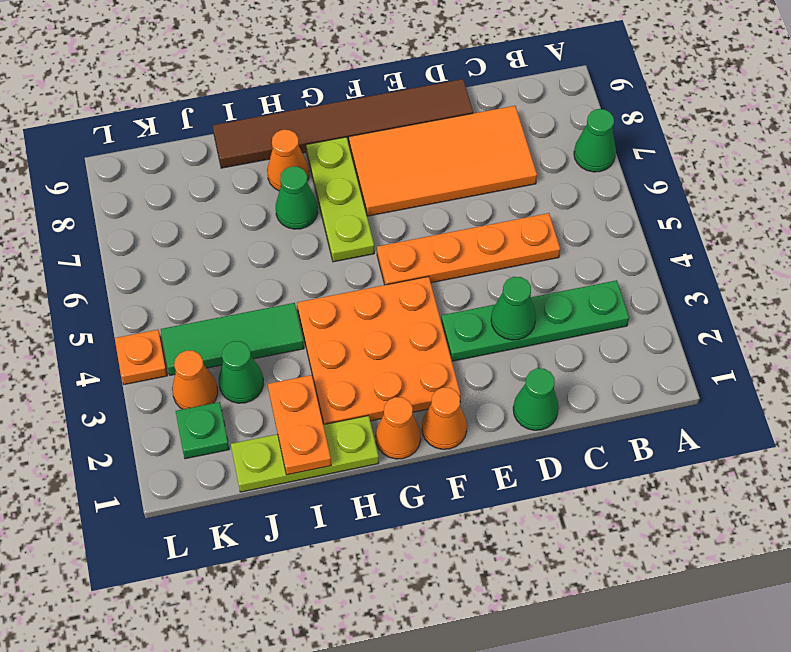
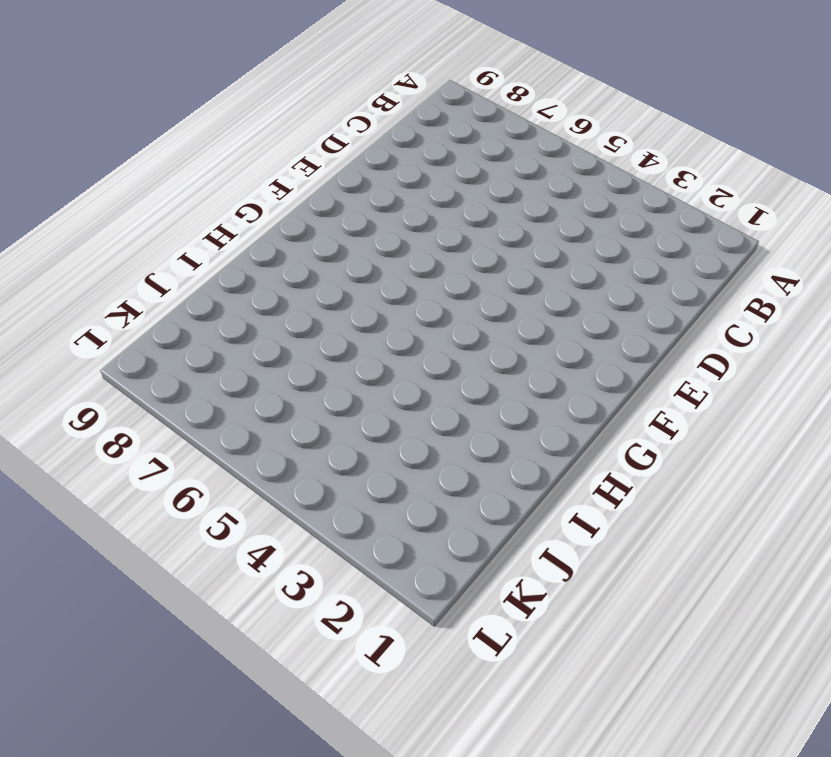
none -> green cone A7 level 1
none -> green plate B3:E3 level 1
none -> orange plate C5:F5 level 1

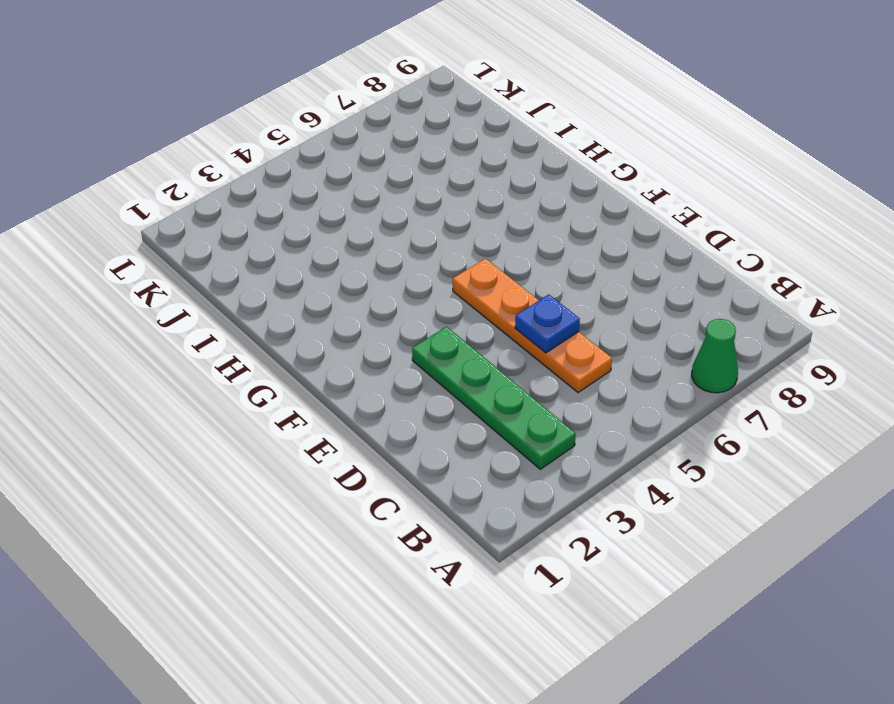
blue plate D5 level 2 -> none
none -> orange tile C7:F8 level 1
none -> green cone D1 level 1
none -> brown tile D9:I9 level 1

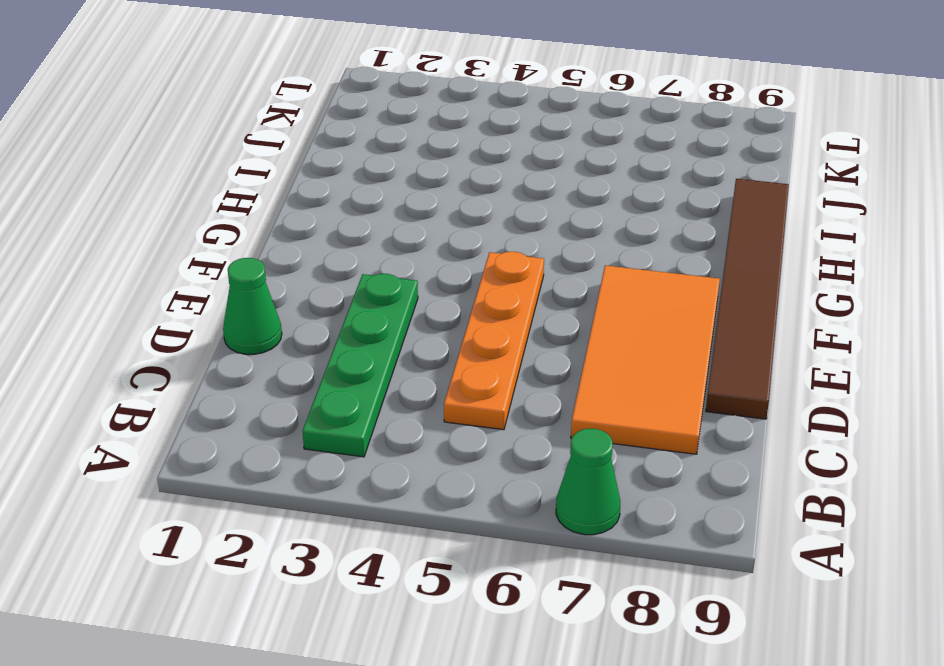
none -> orange cone F1 level 1
none -> orange plate F2:H4 level 1
none -> orange cone G1 level 1

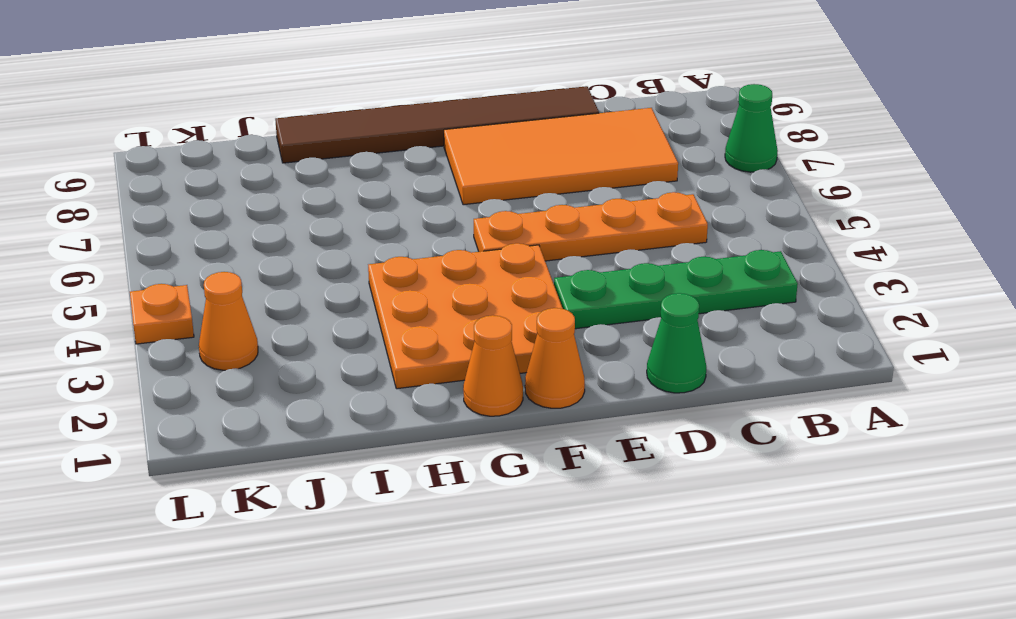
none -> lime plate G6:G8 level 1
none -> lime plate H1:J1 level 1
none -> green cone H7 level 1

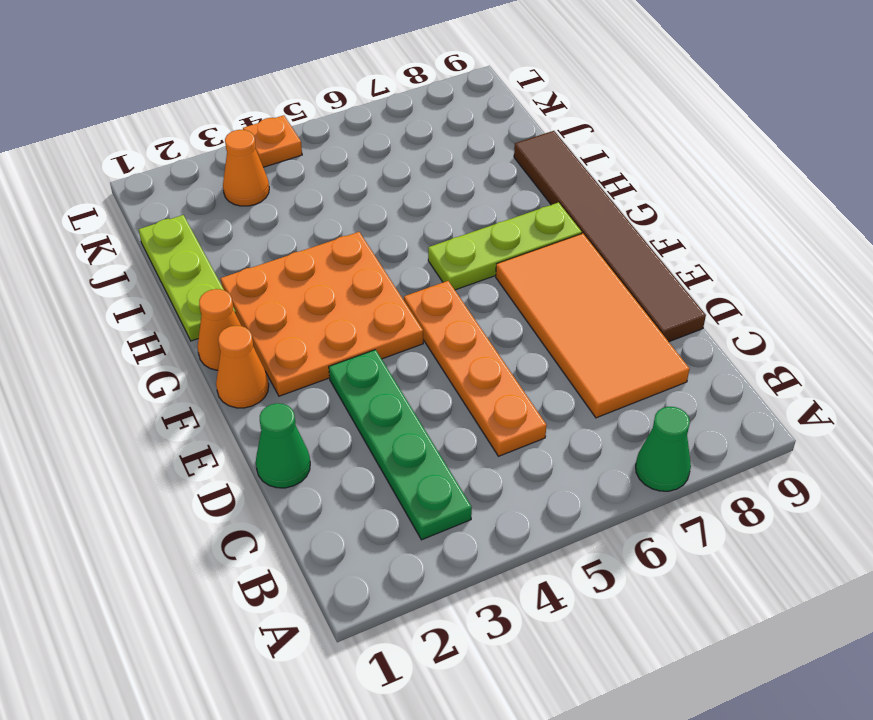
none -> green cone H7 level 1
none -> orange cone H8 level 1
none -> green tile I4:K4 level 1

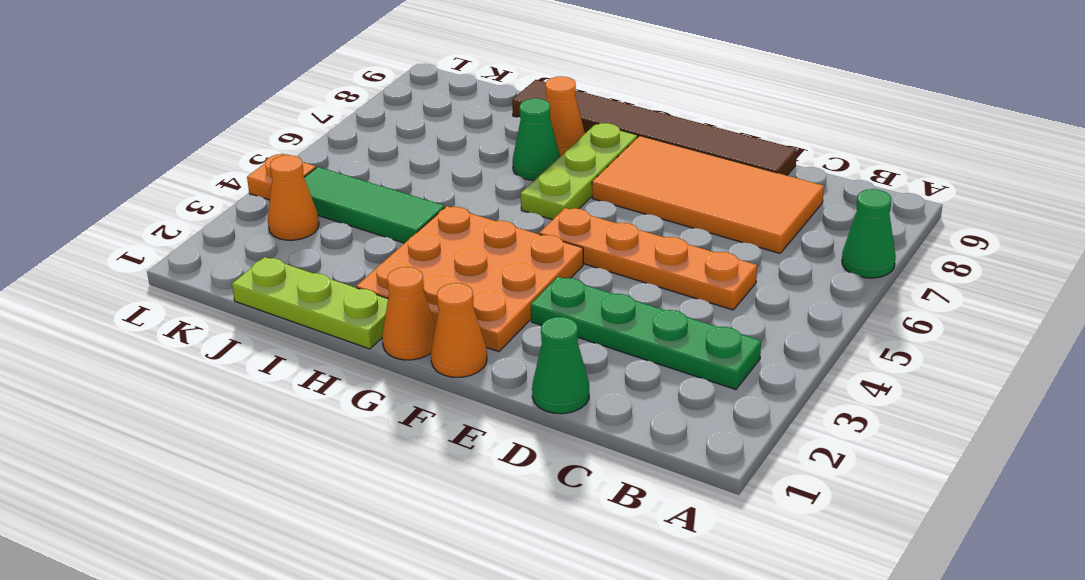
none -> green cone J3 level 1
none -> green plate K2 level 1
none -> green cone D3 level 2

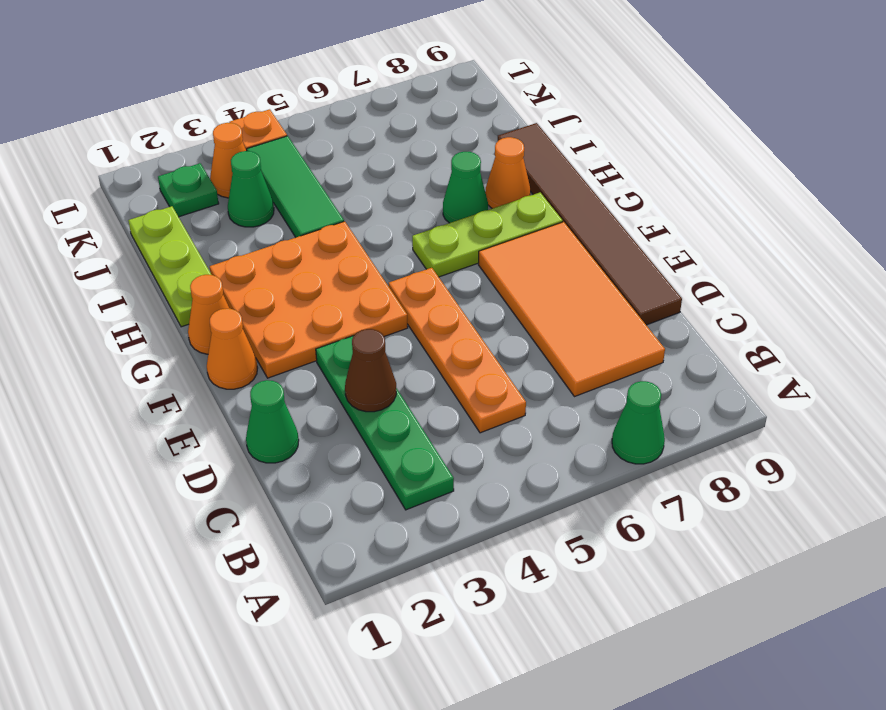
brown cone D3 level 2 -> green cone D3 level 2
none -> orange plate I1:I2 level 2

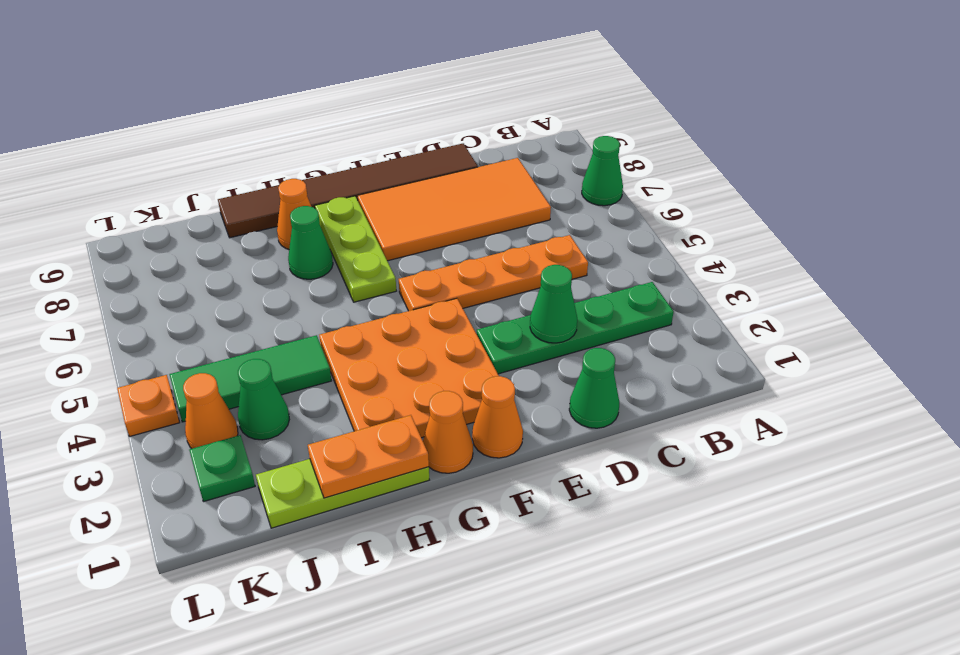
orange plate H1:I1 level 2 -> orange plate I1:I2 level 2

